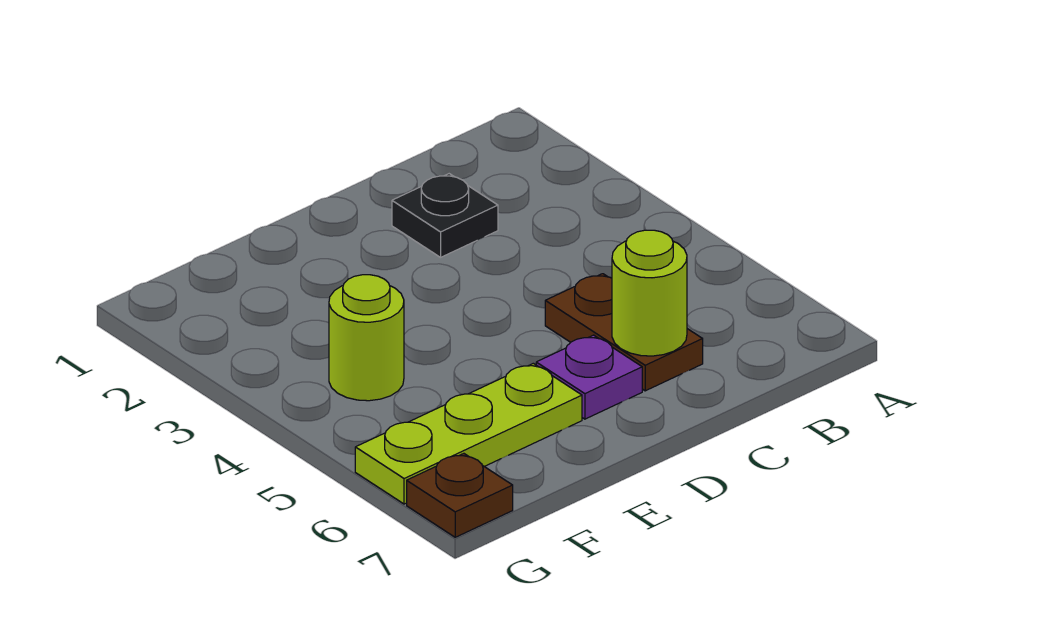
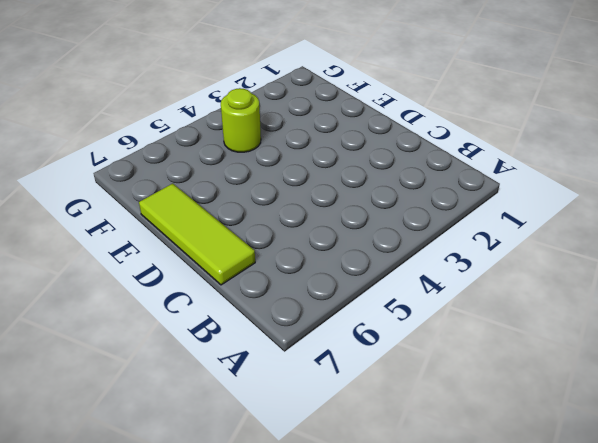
lime tile C7:E7 level 1 -> none
none -> black plate C2 level 1
none -> brown plate C5:C6 level 1

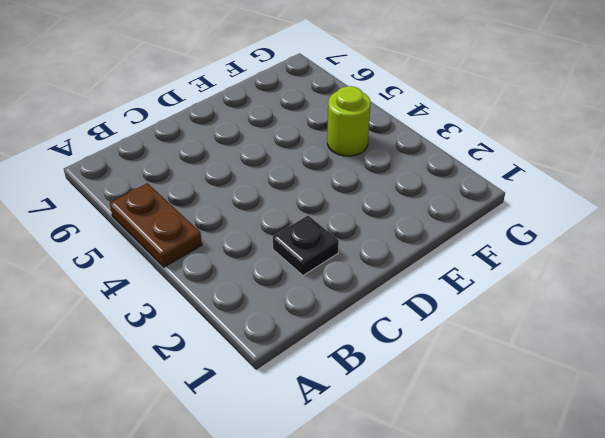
brown plate A4:A5 level 1 -> brown plate C5:C6 level 1
none -> purple plate D6 level 1
none -> lime plate E6:G6 level 1

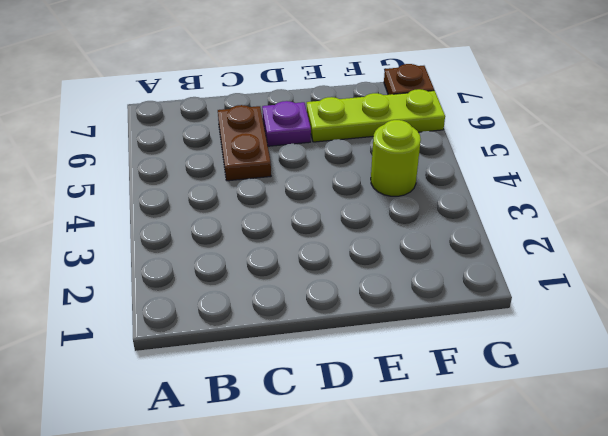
none -> black plate C2 level 1
none -> lime round brick C6 level 2

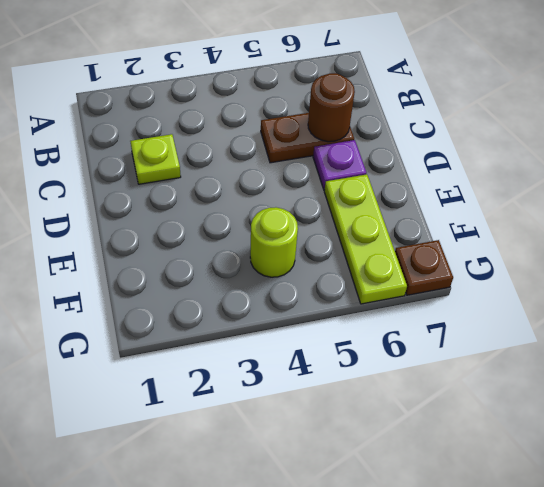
lime plate C2 level 1 -> black plate C2 level 1
brown round brick C6 level 2 -> lime round brick C6 level 2

